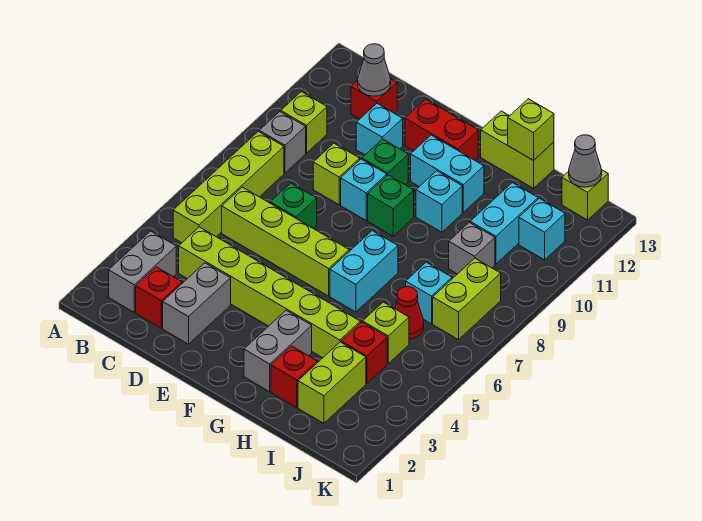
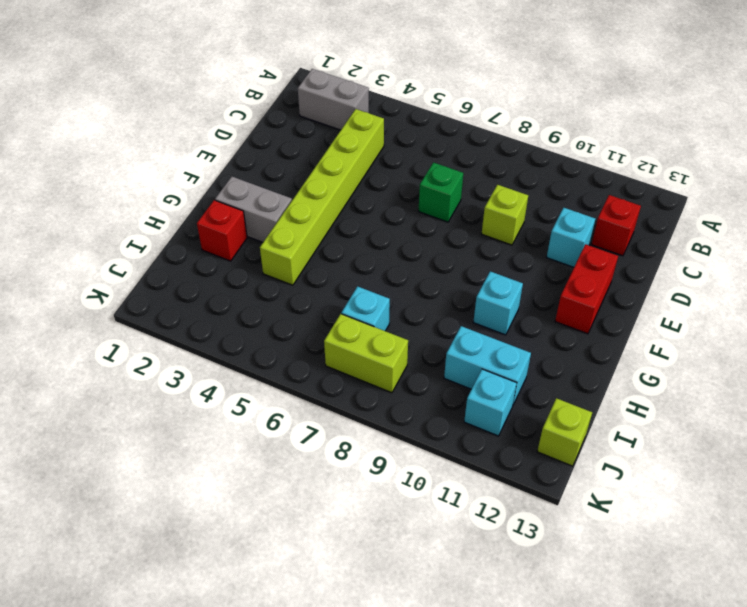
none -> lime brick B5:B8 level 1
none -> grey brick B9 level 1
none -> lime brick B10 level 1
none -> red brick C2 level 1

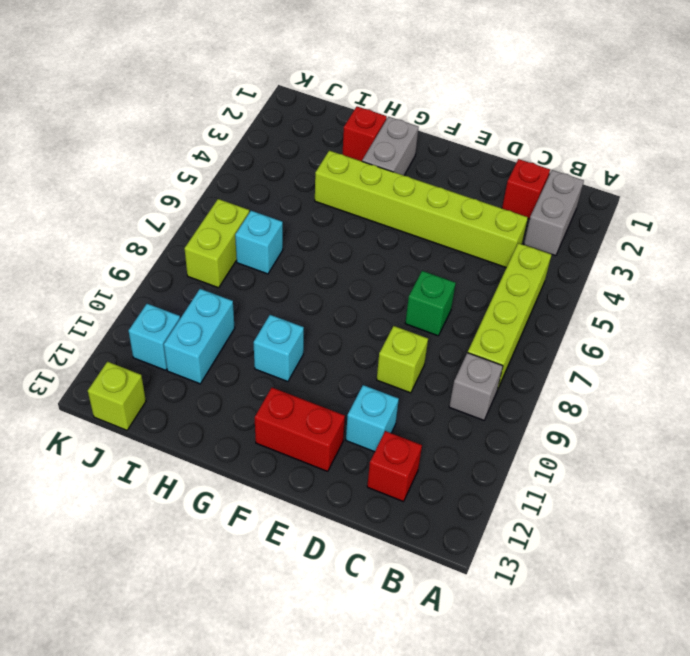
none -> lime brick B10 level 1
none -> lime brick C6:F6 level 1
none -> grey brick D2:D3 level 1
none -> cyan brick E9 level 1

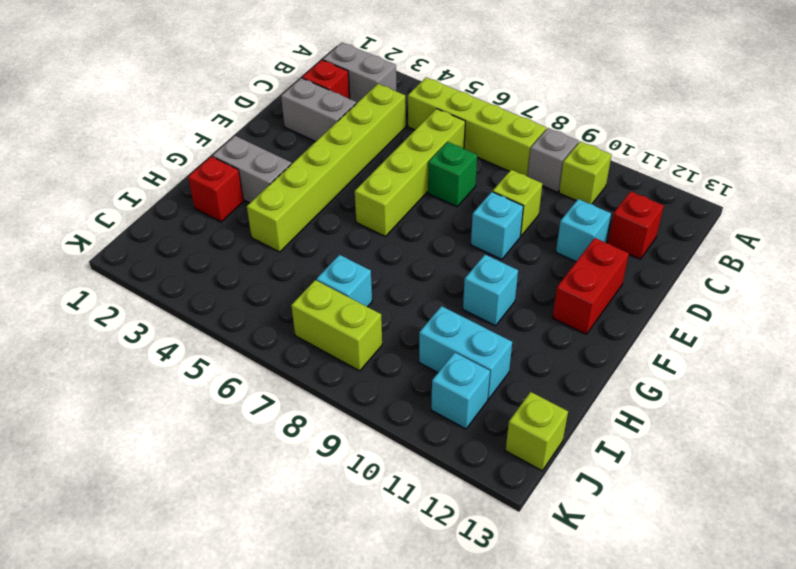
none -> green brick E10 level 1
none -> green brick F9 level 1
none -> cyan brick F11:G11 level 1
none -> cyan brick G6:G7 level 1

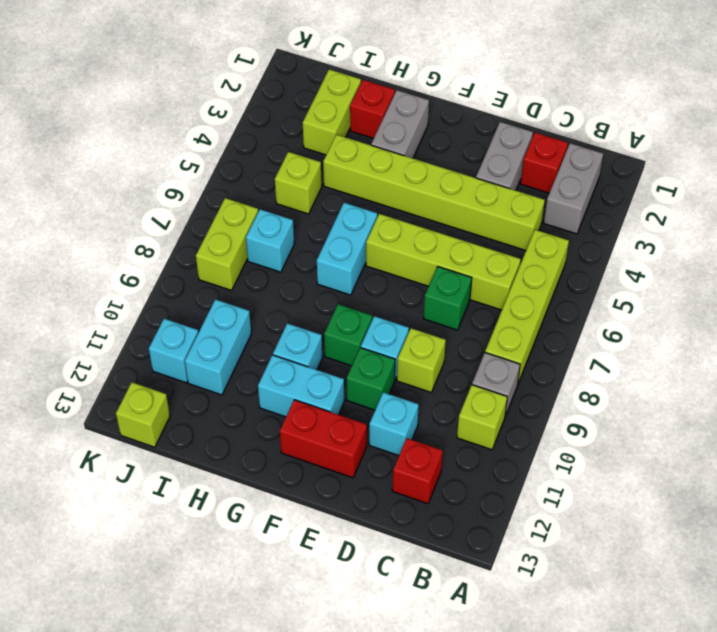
none -> lime brick G13:H13 level 1
none -> red brick I4 level 1
none -> red cone I6 level 1
none -> grey brick I9 level 1

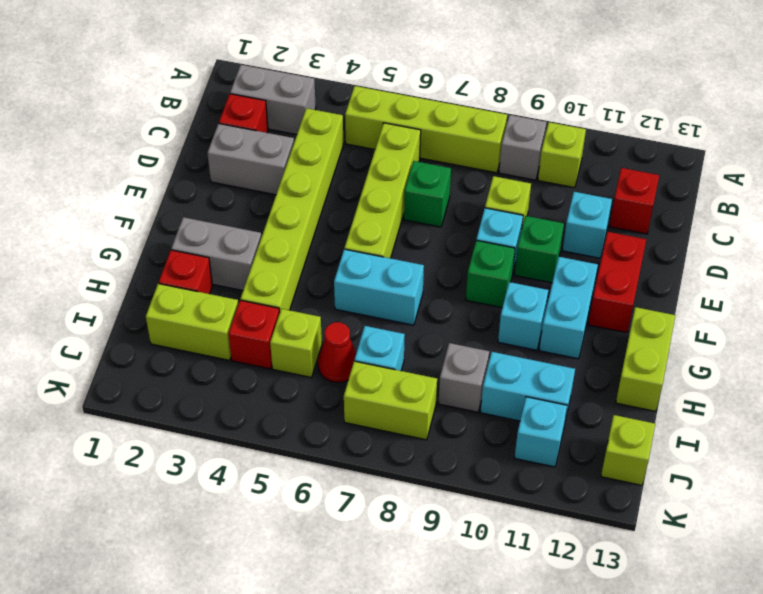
none -> grey cone C12 level 2
none -> lime brick H13 level 2
none -> grey cone J13 level 2

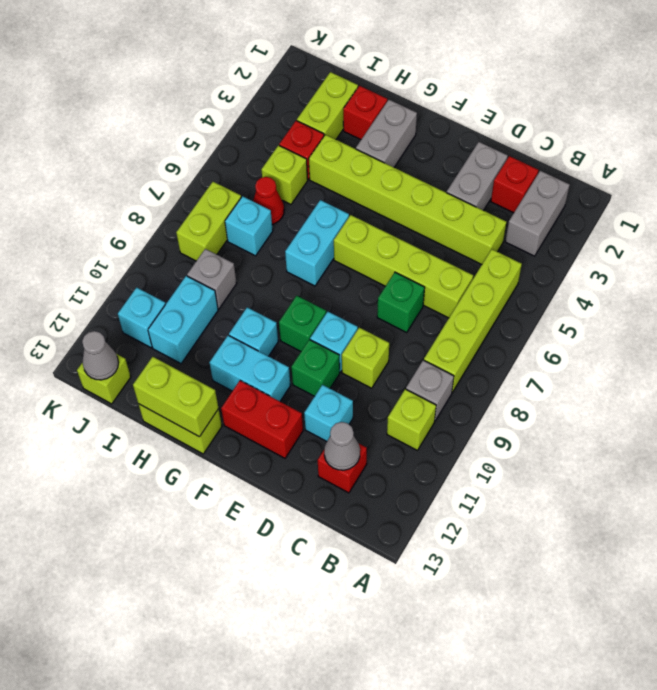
lime brick G13:H13 level 2 -> lime brick H13 level 2

